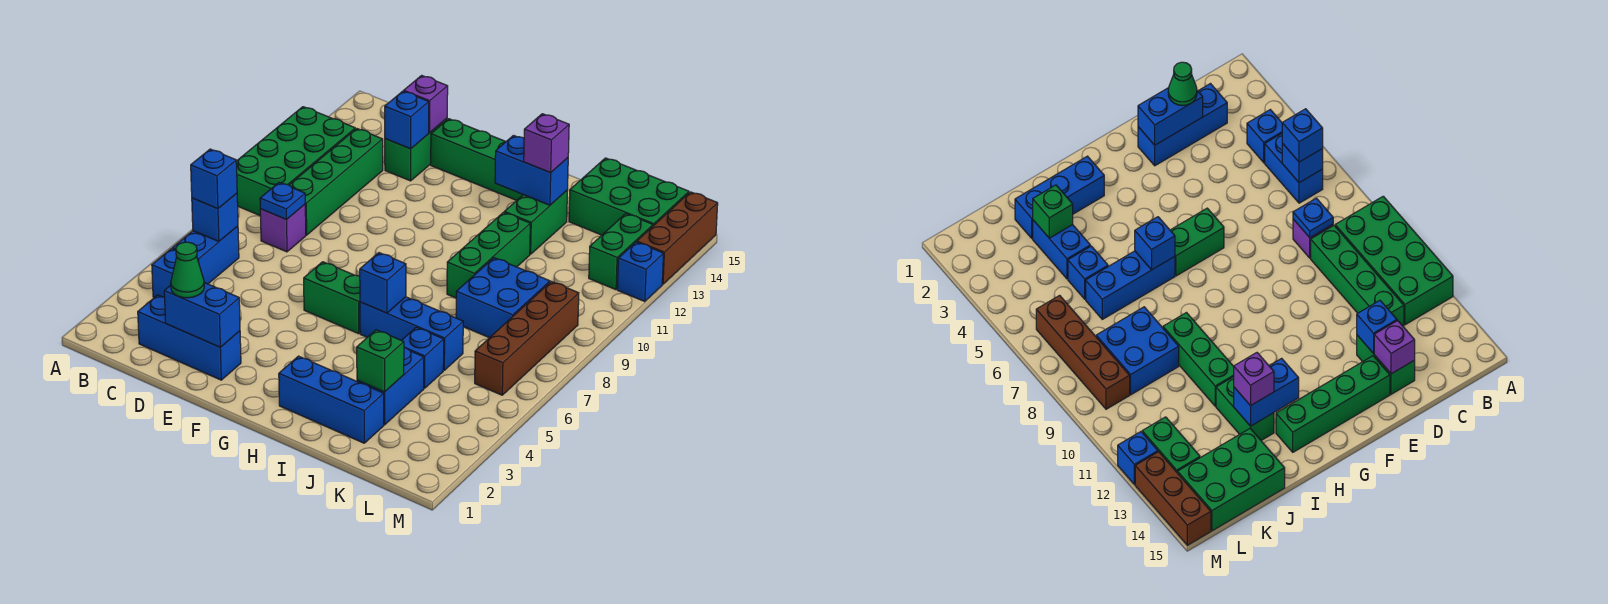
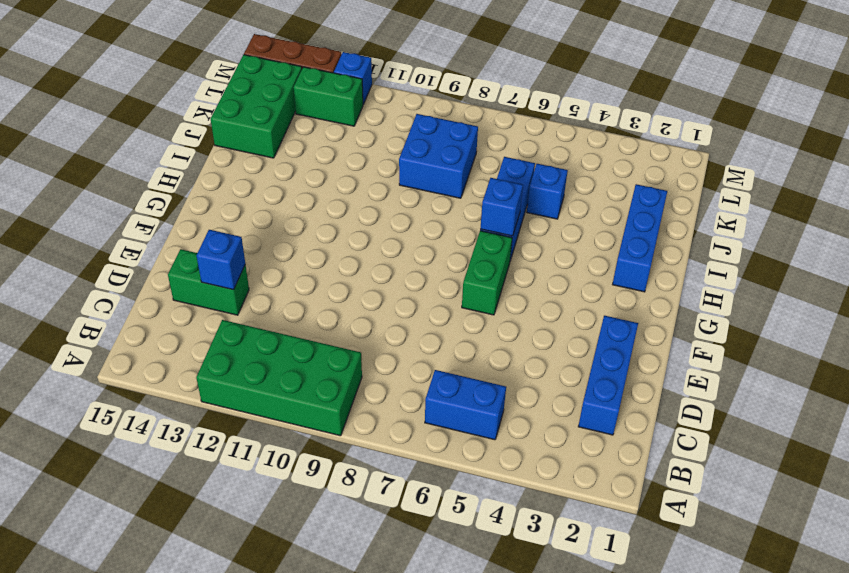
none -> blue brick B4 level 1
none -> purple brick C8 level 1
none -> green brick C9:C12 level 1
none -> green brick E14:H14 level 1

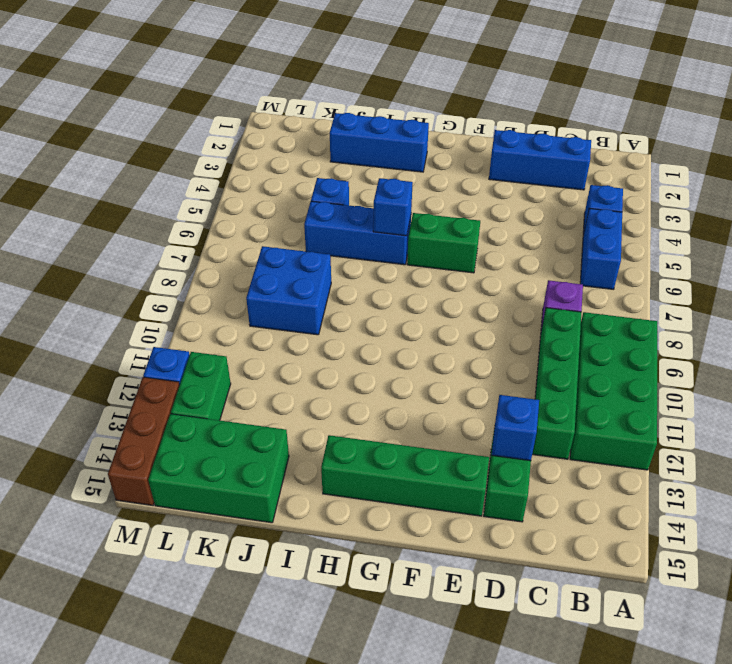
none -> green brick I9:I11 level 1
none -> green brick I12:I13 level 1
none -> blue brick J3:J4 level 1
none -> brown brick L6:L9 level 1

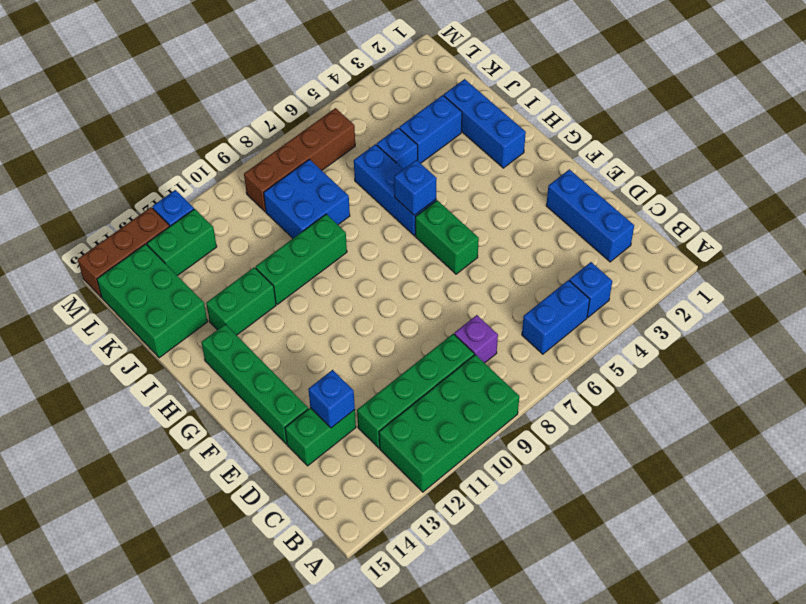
none -> blue brick B6 level 2
none -> blue plate C8 level 2
none -> blue brick D2:E2 level 2
none -> purple brick D14 level 2

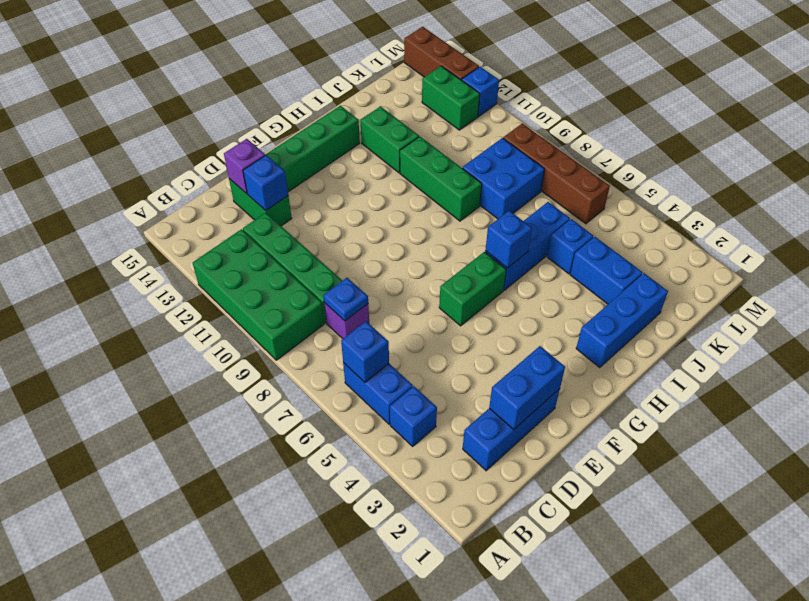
none -> green brick J14:L15 level 1
none -> blue brick H13:I13 level 2
none -> green brick J3 level 2
none -> blue brick B6 level 3

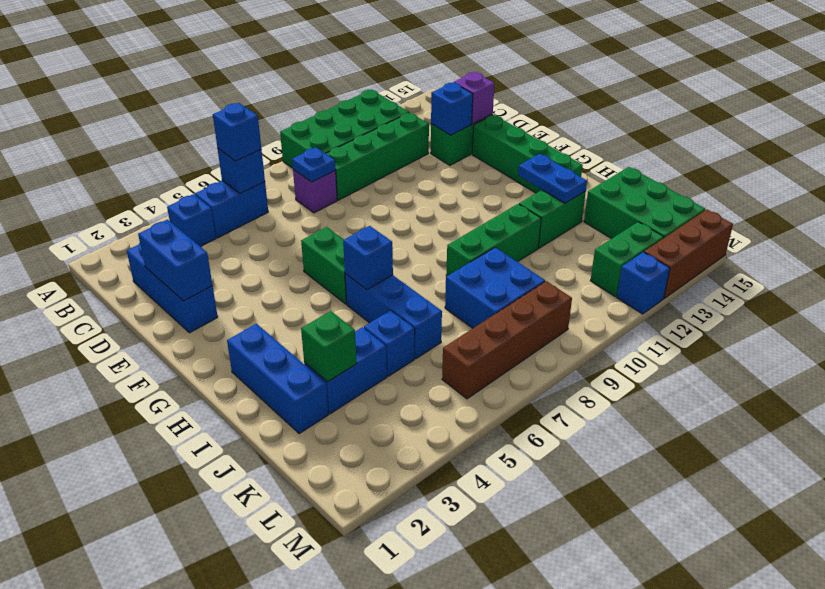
blue plate H13:I13 level 2 -> blue brick H13:I13 level 2
none -> green cone D2 level 3
none -> purple brick I13 level 3

